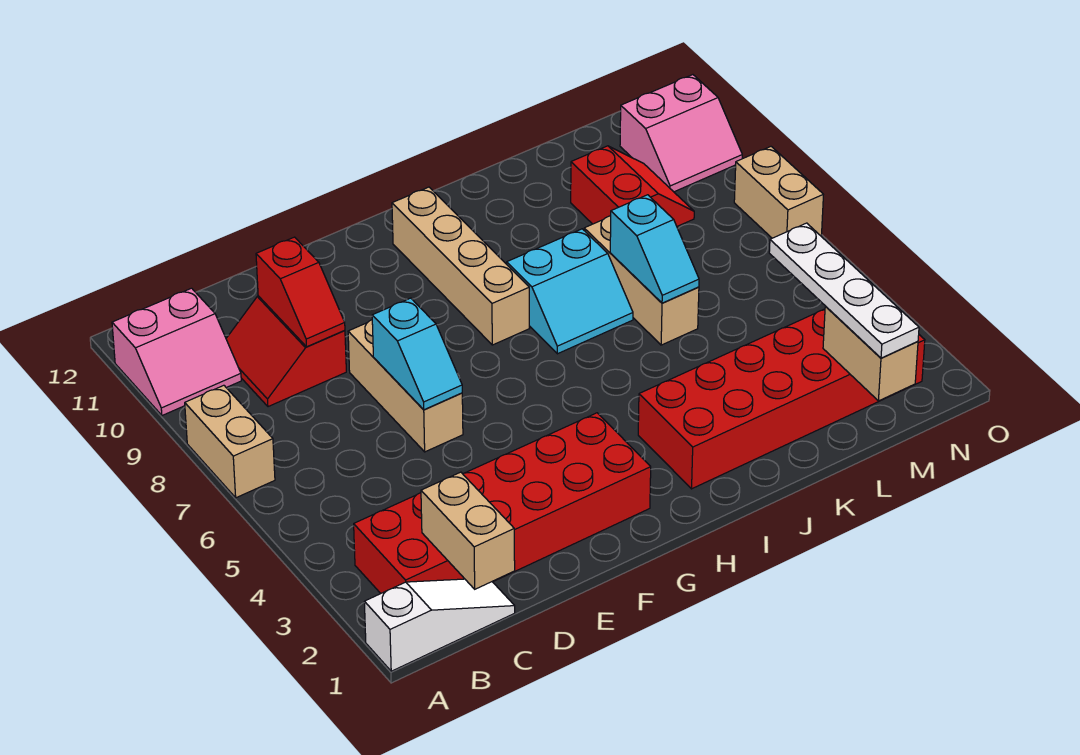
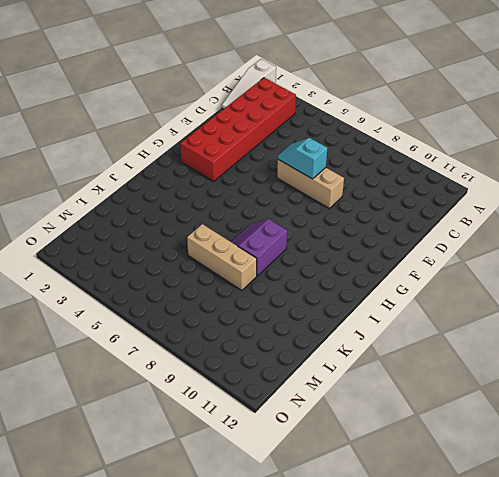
purple slope I7:J8 level 1 top 8 -> cyan slope I7:J8 level 1 top 8
none -> tan brick A7:A8 level 1
none -> pink slope A10:B11 level 1 top 11
none -> red slope C9:D10 level 1 top D

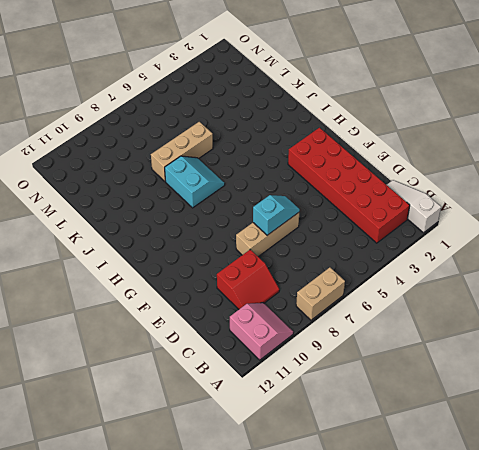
none -> tan brick H8:H11 level 1
none -> red brick I2:N3 level 1
none -> red slope L9:M10 level 1 top L

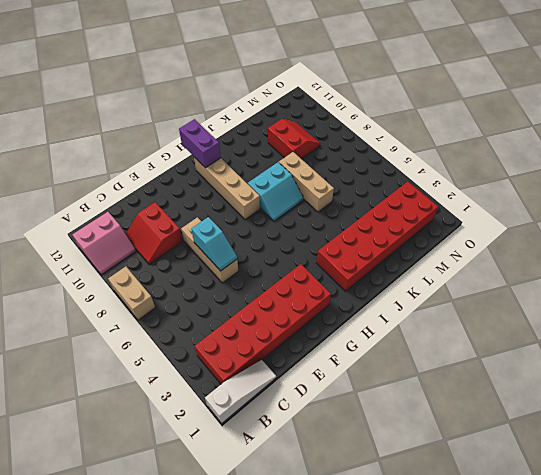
purple brick H11:H12 level 2 -> none
none -> pink slope N10:O11 level 1 top 11
none -> tan brick O7:O8 level 1
none -> tan brick C1:C2 level 2

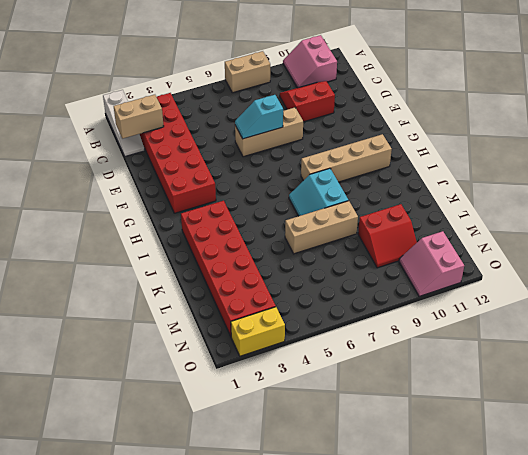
yellow brick O2:O3 level 1 -> none
none -> tan brick O7:O8 level 1
none -> red slope D9:D10 level 2 top 10
none -> cyan slope K6:K7 level 2 top 7

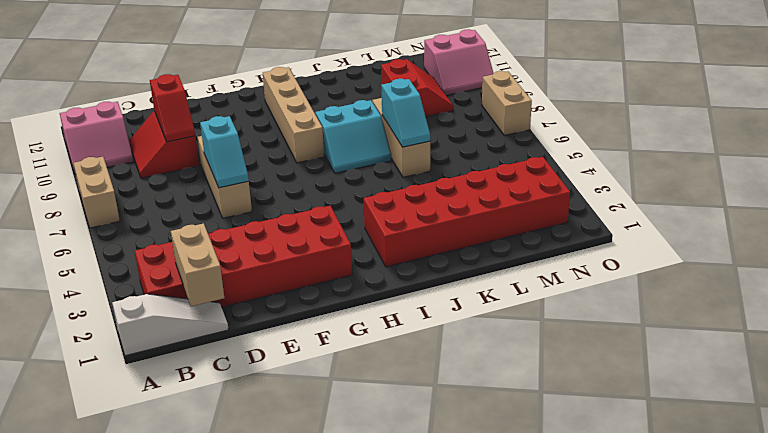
none -> tan brick M1:M2 level 2
none -> white plate M1:M4 level 3

